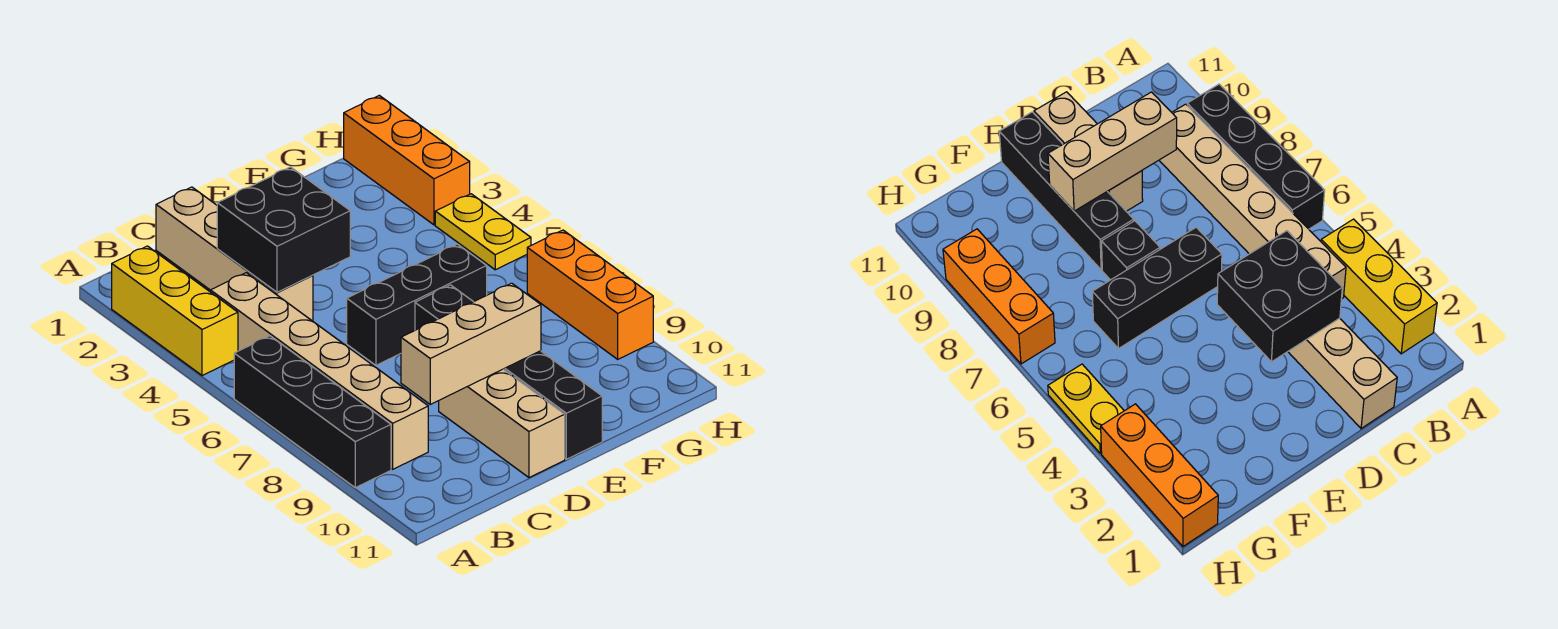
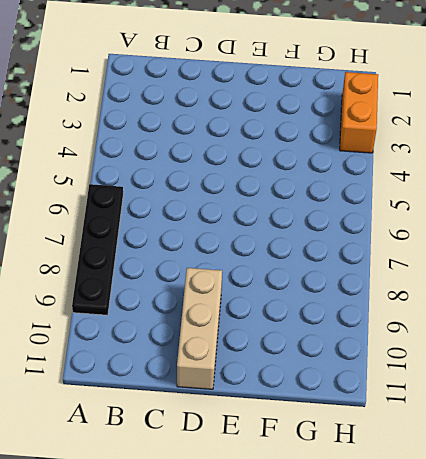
black plate A6:A9 level 1 -> black brick A6:A9 level 1
orange brick H2:H3 level 1 -> orange brick H1:H3 level 1
none -> yellow brick A2:A4 level 1
none -> tan brick B4:B9 level 1
none -> tan brick C1:C4 level 1

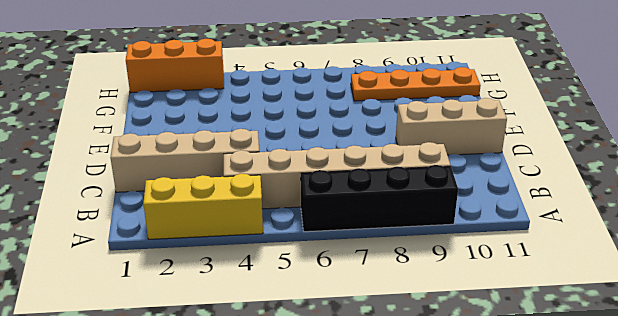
orange plate G8:G11 level 1 -> none
none -> black brick D6:F6 level 1
none -> black brick E7 level 1
none -> black brick E8:E11 level 1

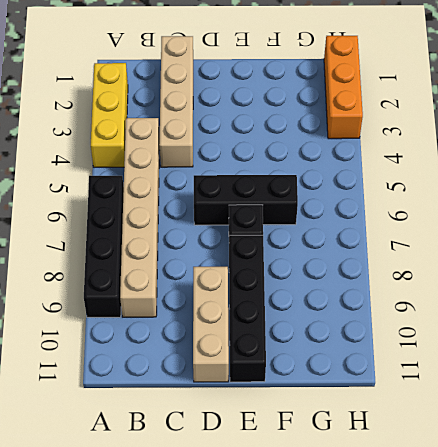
none -> yellow plate H4:H5 level 1
none -> orange brick H7:H9 level 1
none -> black brick C3:D4 level 2

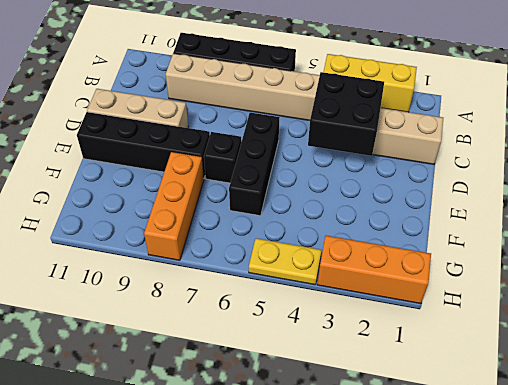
orange brick F8:H8 level 1 -> orange brick H7:H9 level 1
none -> tan brick C9:E9 level 2

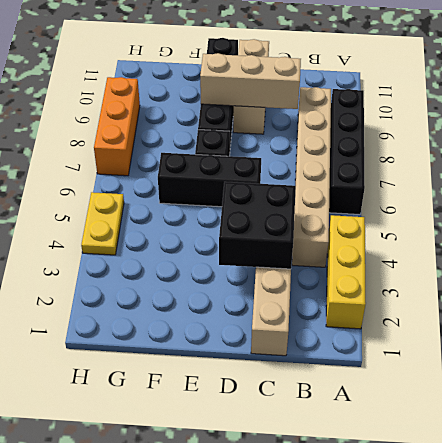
none -> orange brick H1:H3 level 1

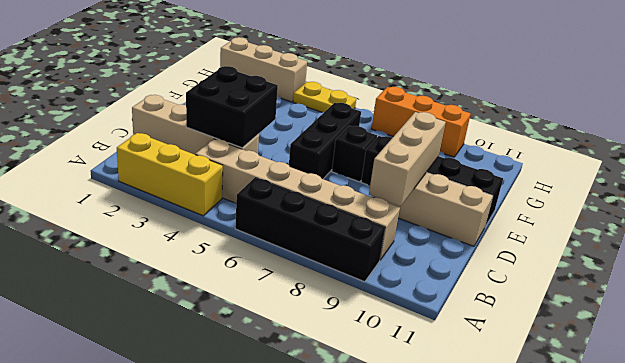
tan brick H1:H3 level 1 -> orange brick H1:H3 level 1

